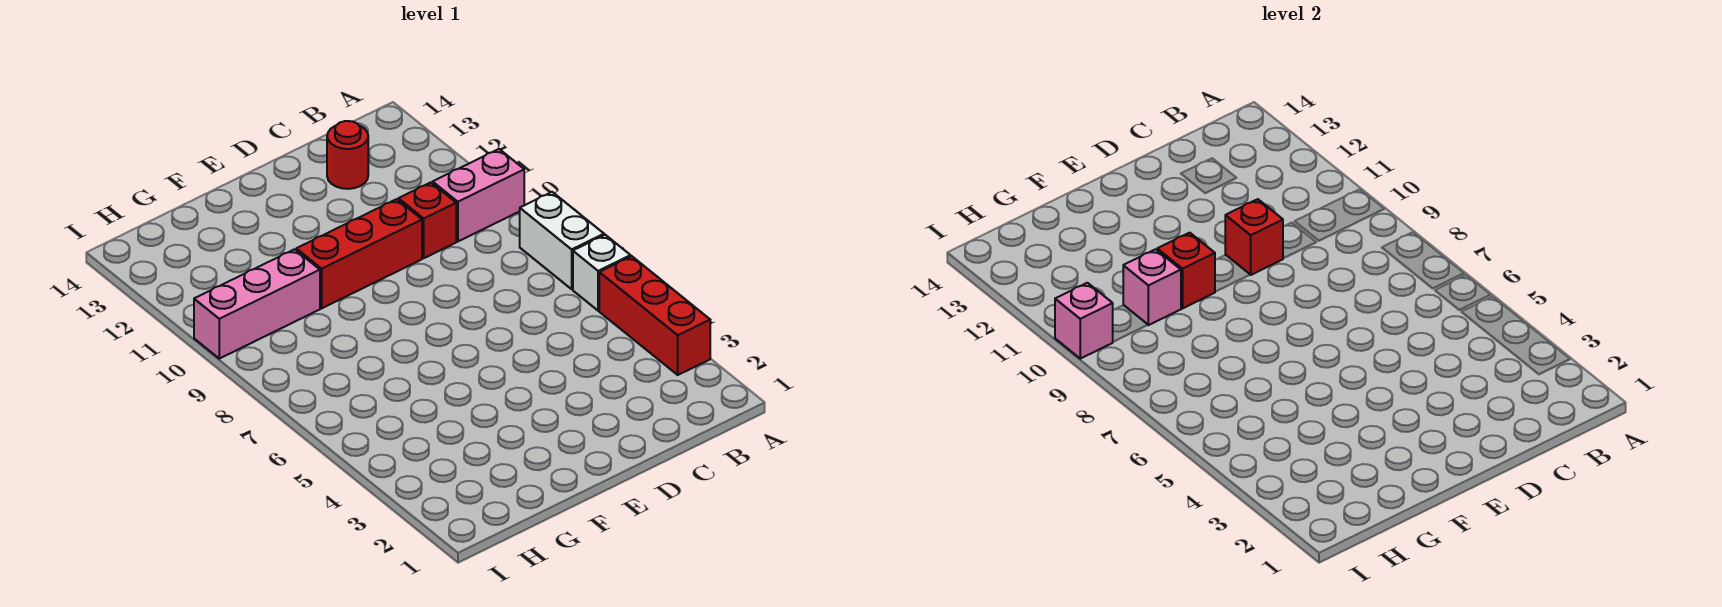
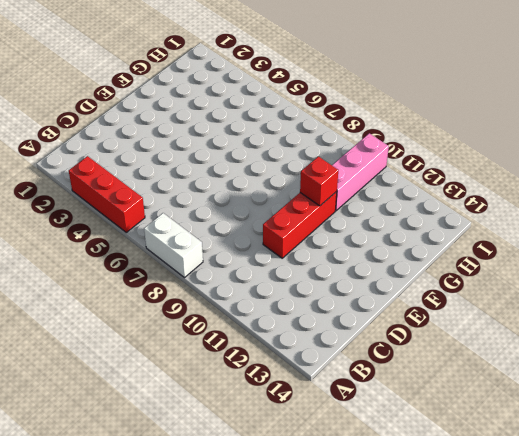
none -> white brick A6 level 1
none -> pink brick A10:B10 level 1
none -> red brick C10 level 1

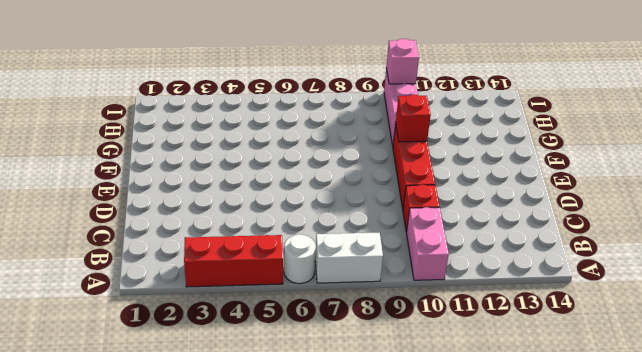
white round brick A6 level 1 -> white brick A6 level 1
none -> red round brick C13 level 1
none -> red brick D10 level 2
none -> pink brick G10 level 2

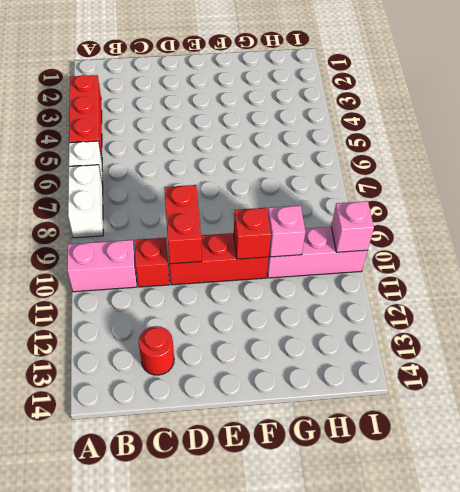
red brick D9:D10 level 2 -> red brick D10 level 2

